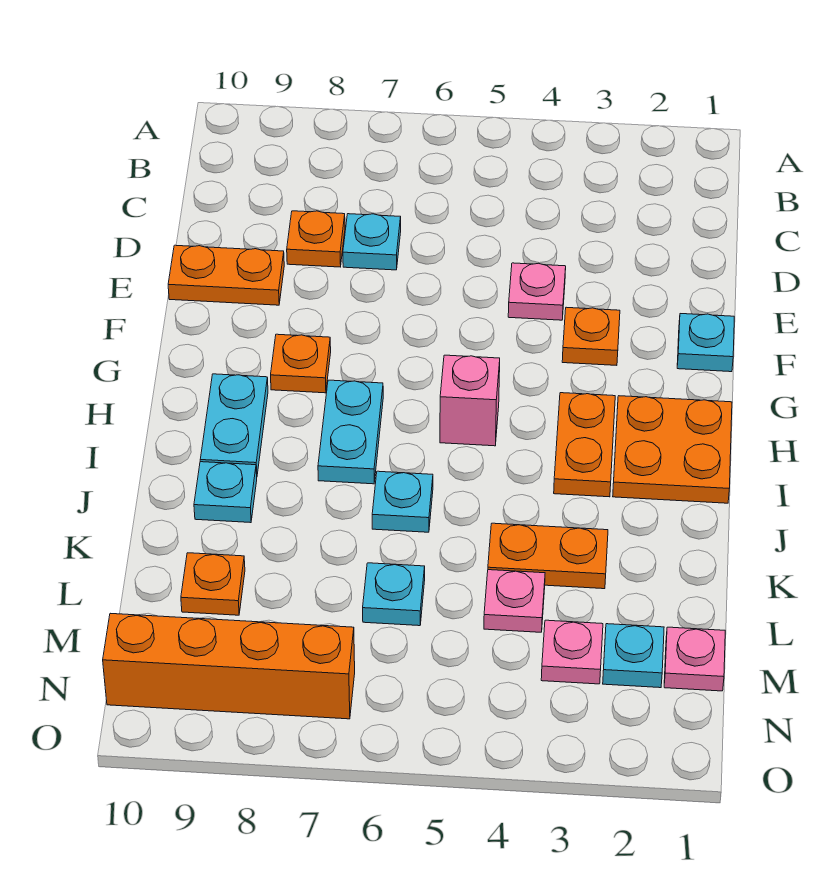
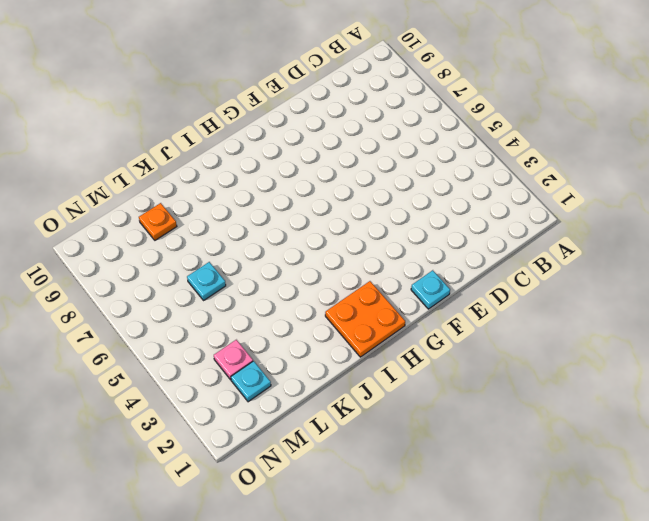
none -> cyan plate D7 level 1
none -> orange plate D8 level 1
none -> pink plate E4 level 1

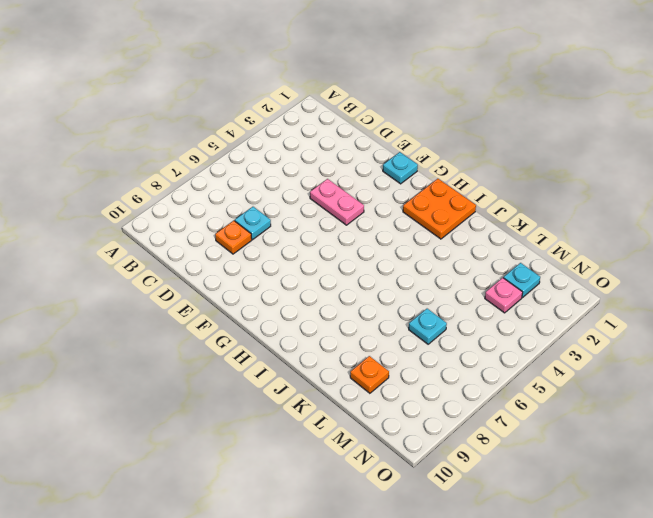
pink plate E4:F4 level 1 -> pink plate E4 level 1
none -> orange plate E9:E10 level 1
none -> orange plate F3 level 1
none -> orange plate G8 level 1

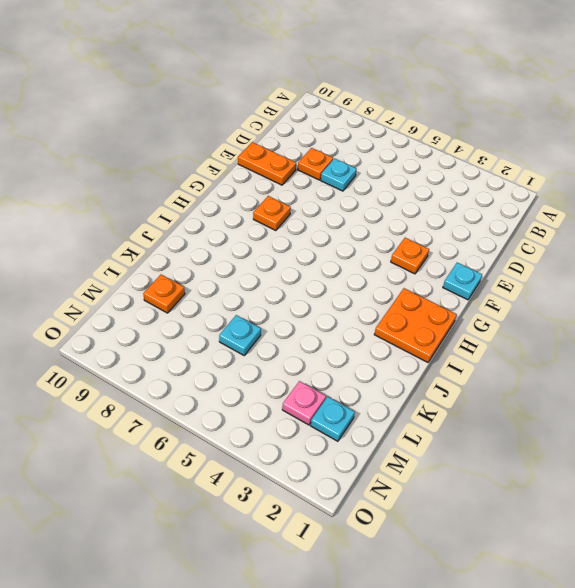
none -> pink plate E4 level 1
none -> orange plate H3:I3 level 1
none -> pink brick H5 level 1

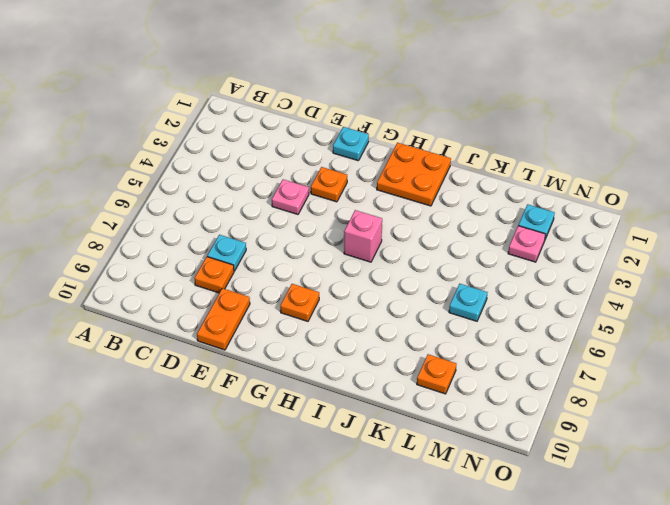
none -> orange plate H3:I3 level 1
none -> cyan plate H7:I7 level 1
none -> cyan plate H9:I9 level 1

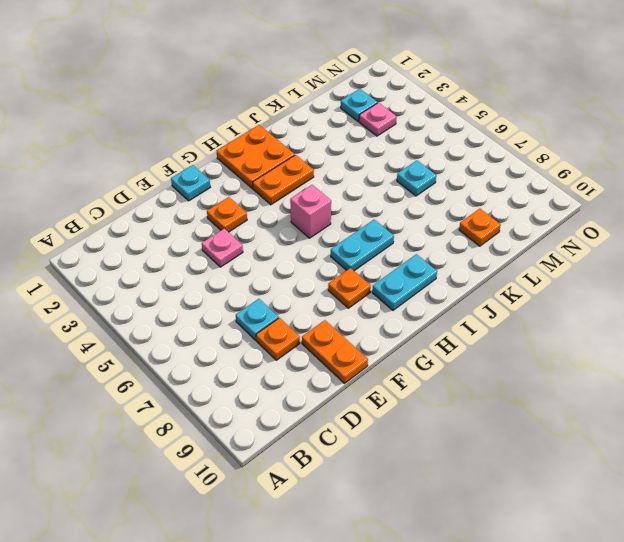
none -> cyan plate J6 level 1
none -> cyan plate J9 level 1
none -> orange plate K3:K4 level 1

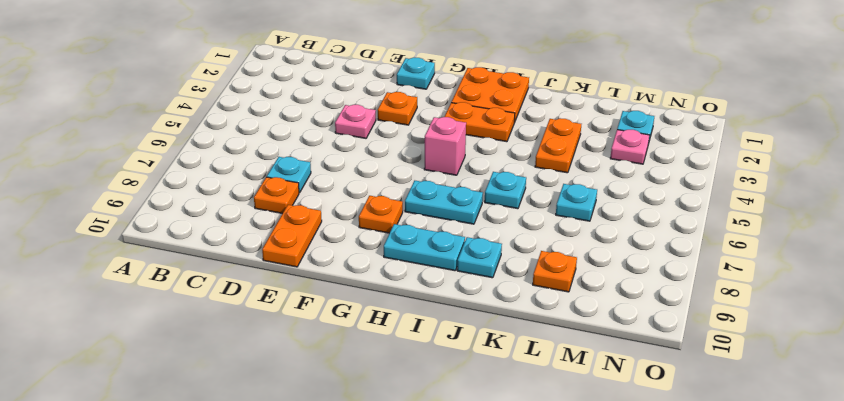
none -> pink plate L4 level 1
none -> pink plate M1 level 1
none -> orange brick N7:N10 level 1

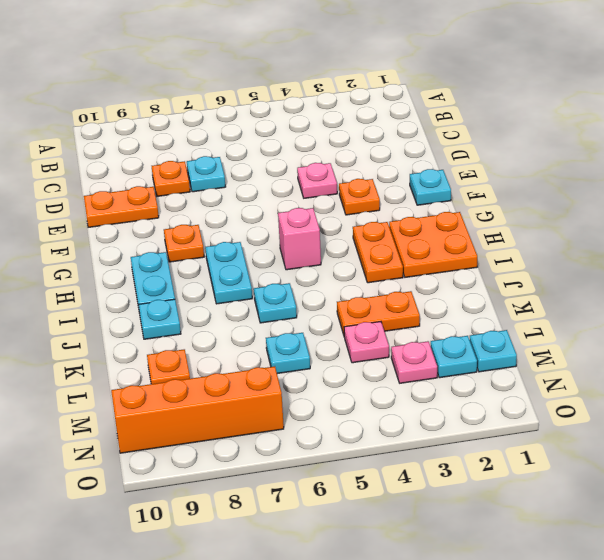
cyan plate M1 level 1 -> pink plate M1 level 1

